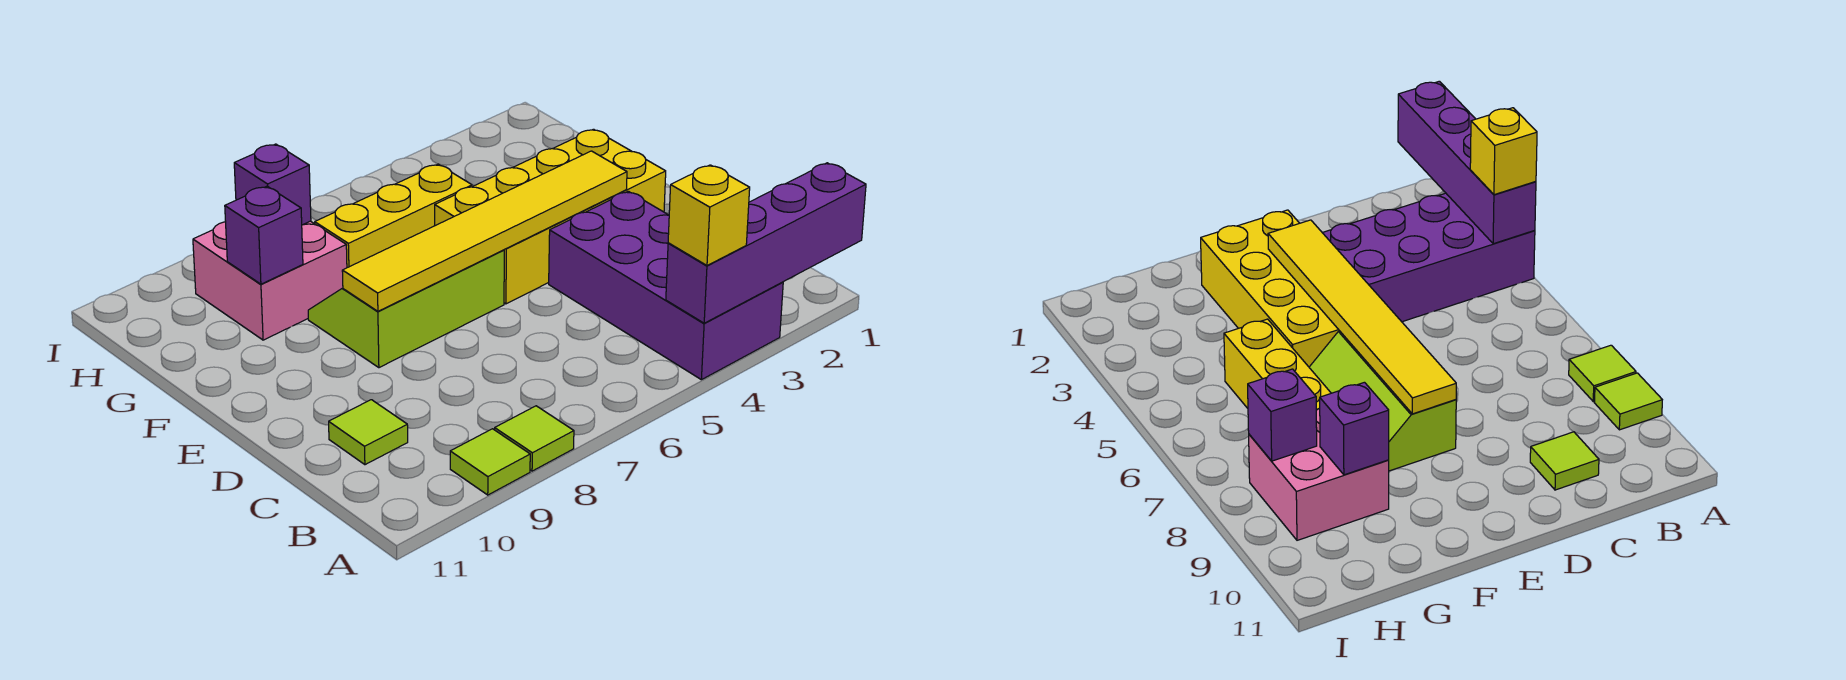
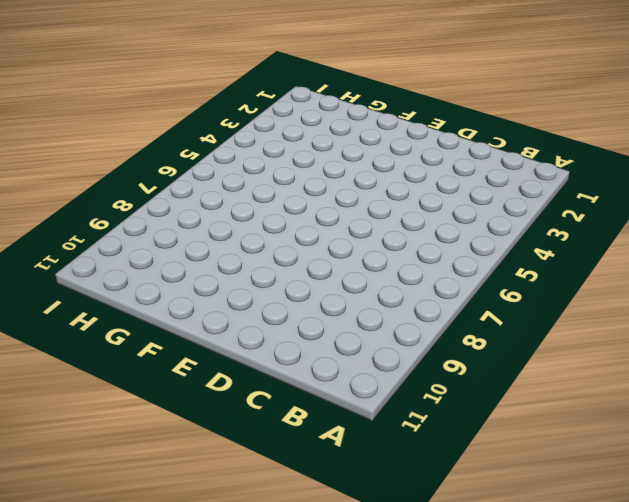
none -> purple brick A3:D4 level 1
none -> lime tile A8 level 1
none -> lime tile A9 level 1

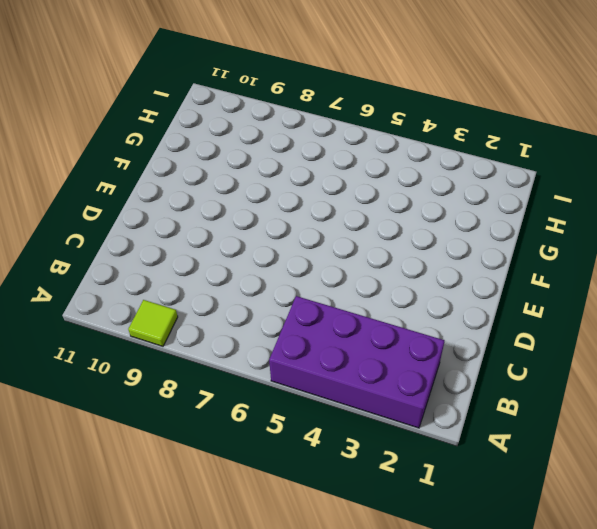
purple brick A2:B5 level 1 -> purple brick A3:D4 level 1
none -> lime tile A8 level 1
none -> lime tile C10 level 1
none -> yellow brick E2:F5 level 1

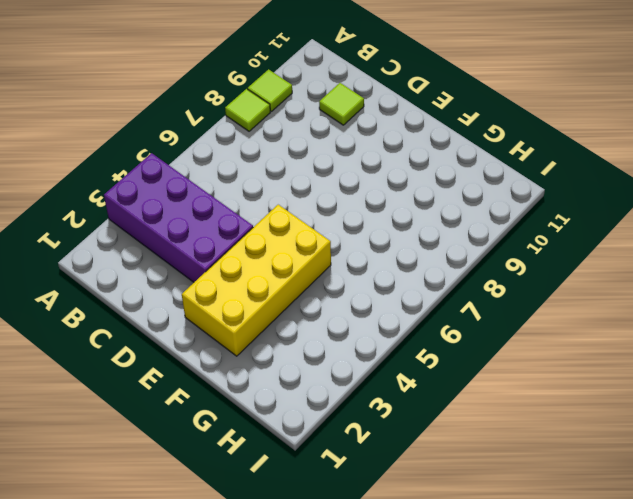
none -> lime slope E6:F8 level 1 top E
none -> yellow brick G5:G7 level 1
none -> pink brick G8:H9 level 1

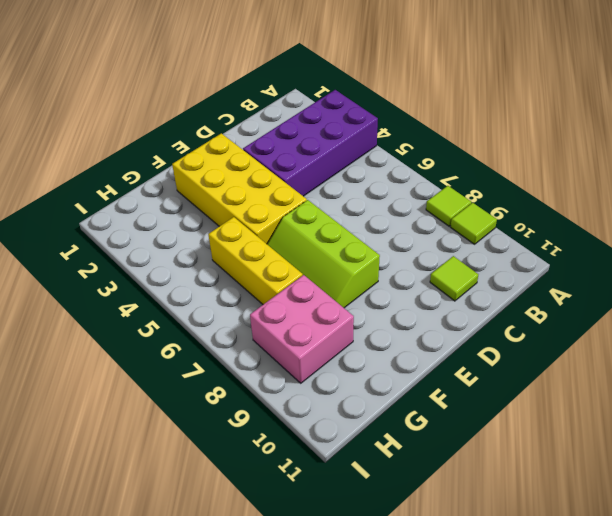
none -> purple brick A1:A4 level 2
none -> yellow tile E3:E8 level 2
none -> purple brick G9 level 2

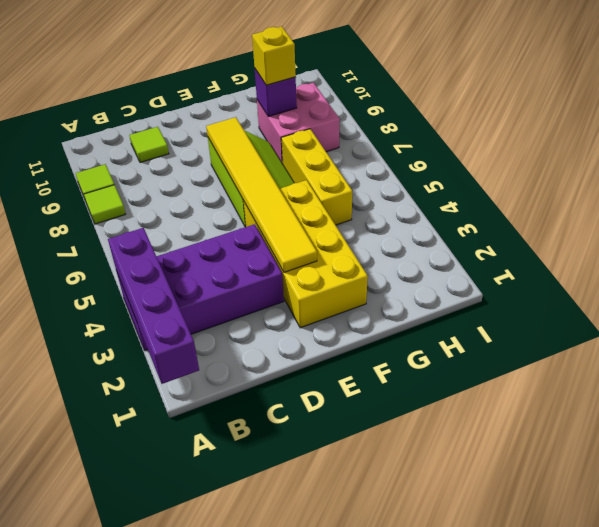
yellow brick G9 level 3 -> yellow brick A4 level 3
none -> purple brick H8 level 2

